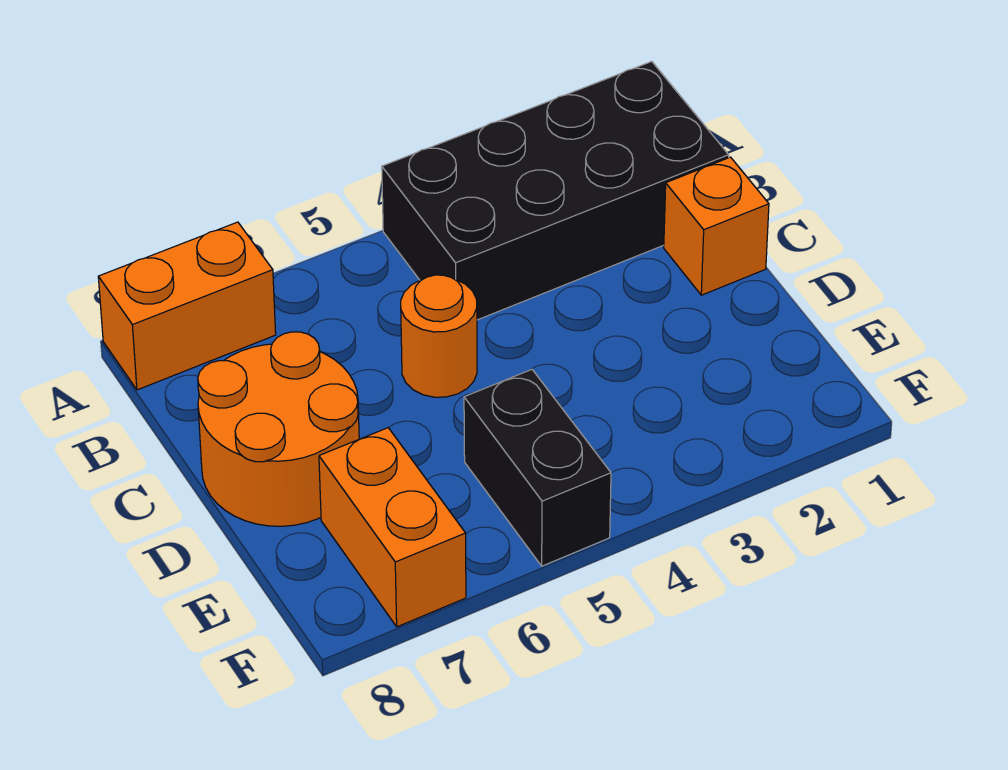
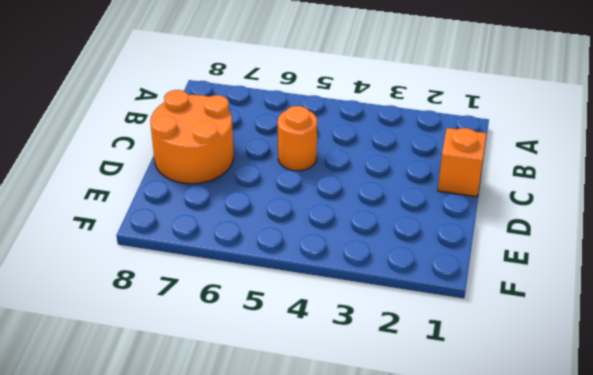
none -> black brick A1:B4 level 1
none -> orange brick A7:A8 level 1

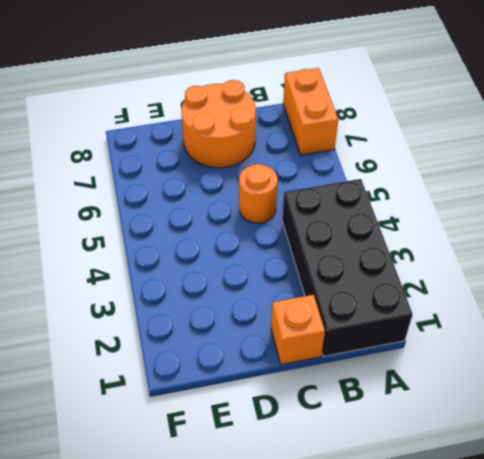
none -> black brick E5:F5 level 1
none -> orange brick E7:F7 level 1

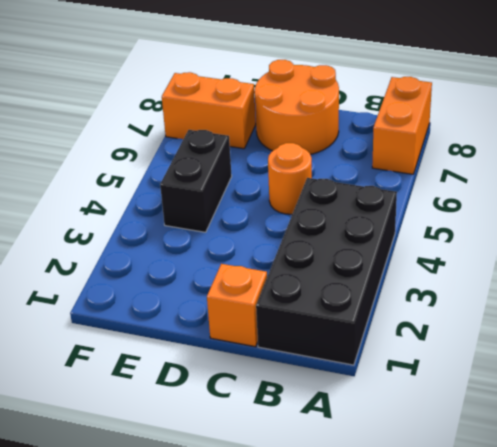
black brick E4:E5 level 1 -> black brick E5:F5 level 1

